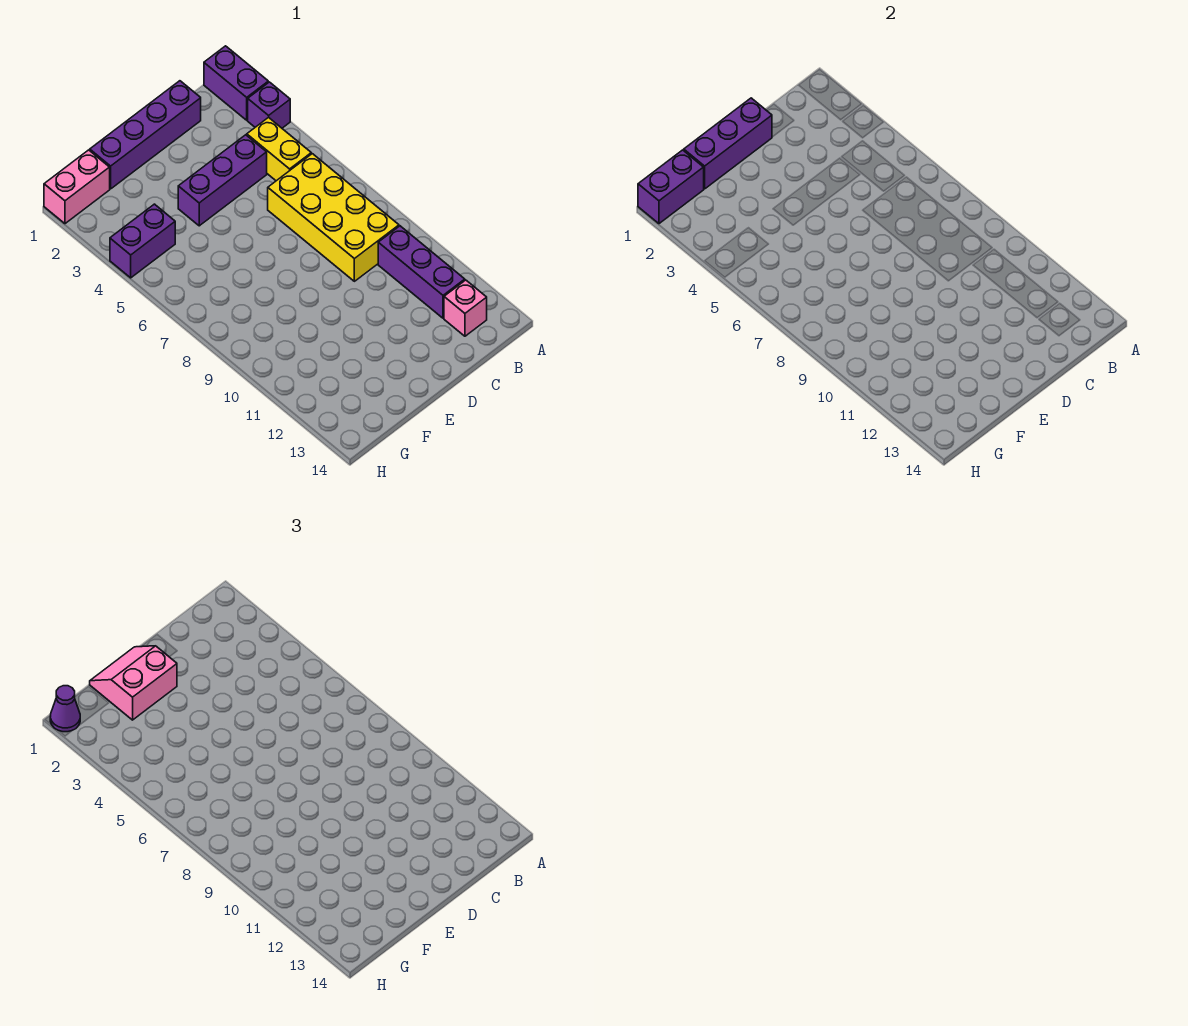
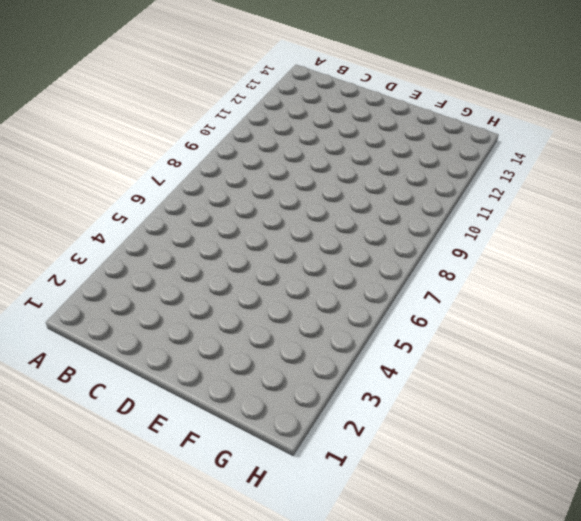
none -> purple brick A1:A2 level 1
none -> purple brick A3 level 1
none -> yellow brick B4:B5 level 1

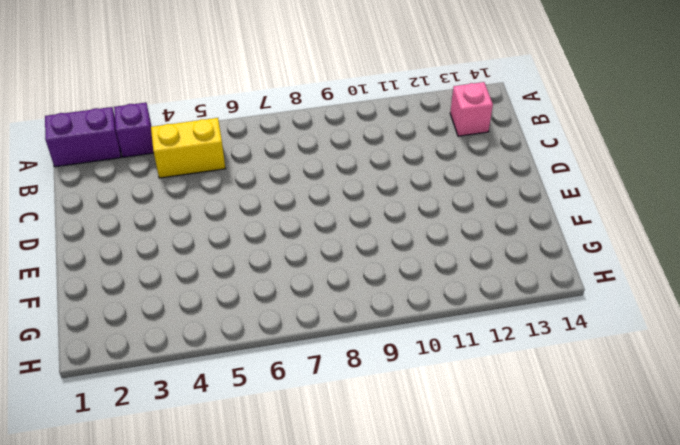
none -> yellow brick B6:C9 level 1
none -> purple brick B10:B12 level 1
none -> purple brick C1:F1 level 1

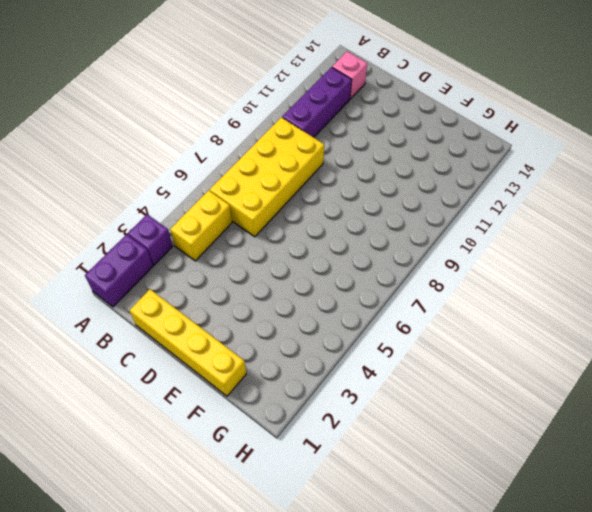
yellow brick C1:F1 level 1 -> purple brick C1:F1 level 1
none -> purple brick C4:E4 level 1
none -> pink brick G1:H1 level 1
none -> purple brick G4:H4 level 1

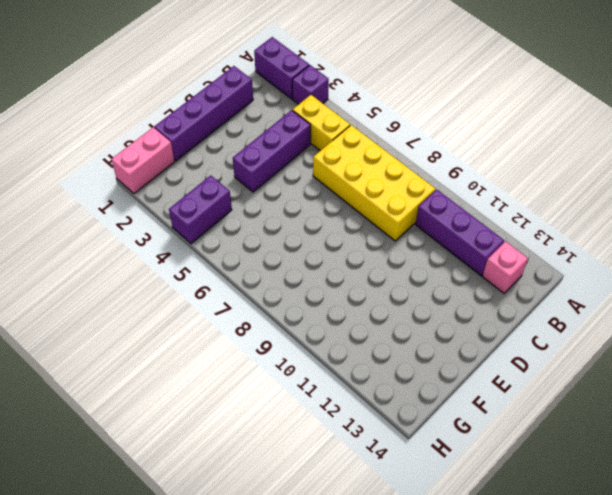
none -> purple brick D1:F1 level 2
none -> purple brick G1:H1 level 2
none -> pink slope E1:F2 level 3 top 2

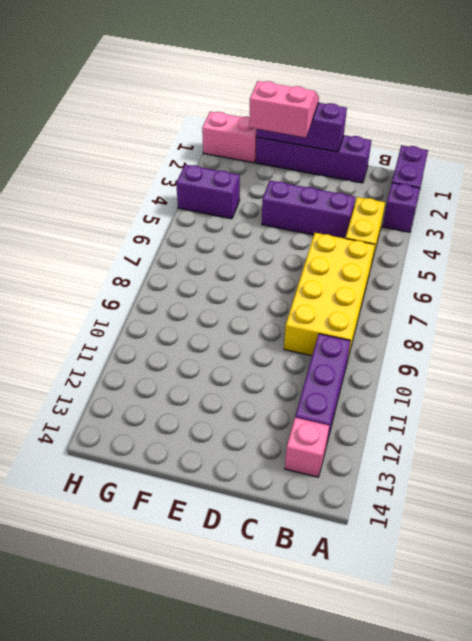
none -> purple brick G1:H1 level 2
none -> purple cone H1 level 3

